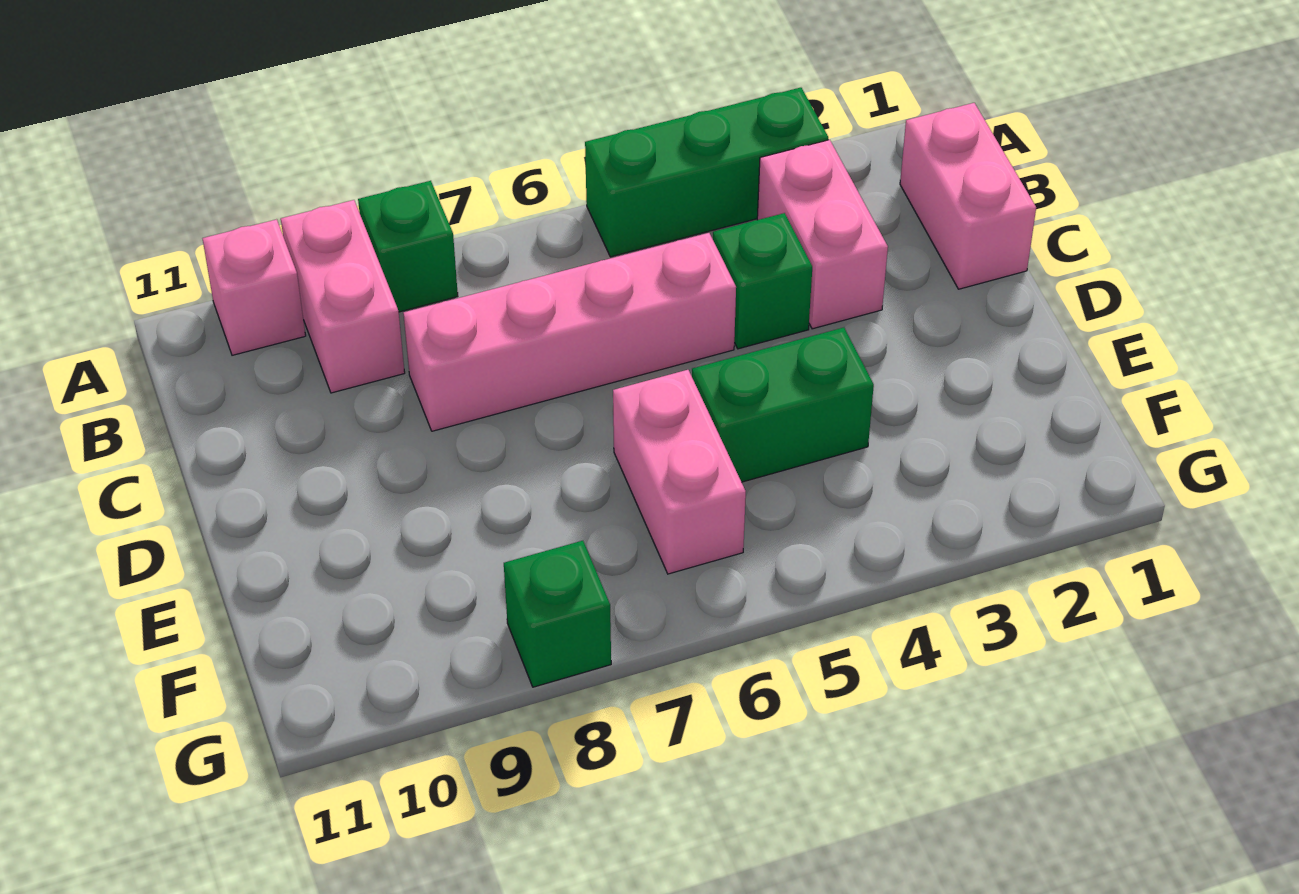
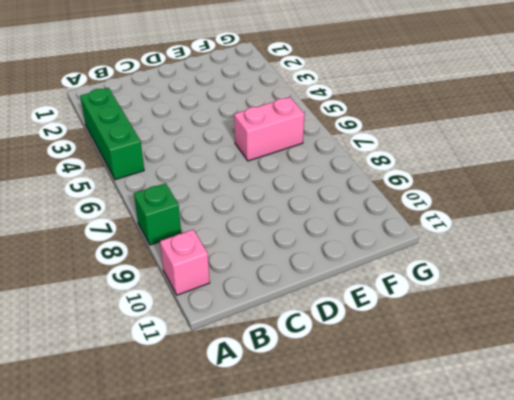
none -> pink brick A9:B9 level 1
none -> pink brick B1:C1 level 1

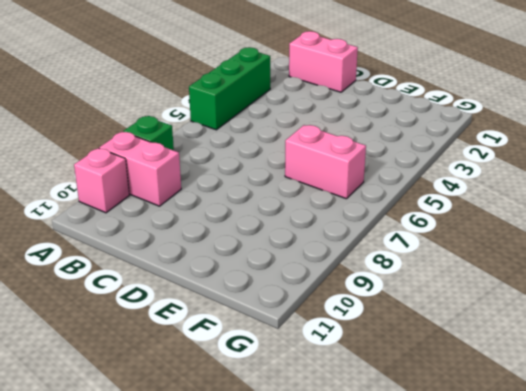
none -> pink brick B3:C3 level 1
none -> green brick C4 level 1

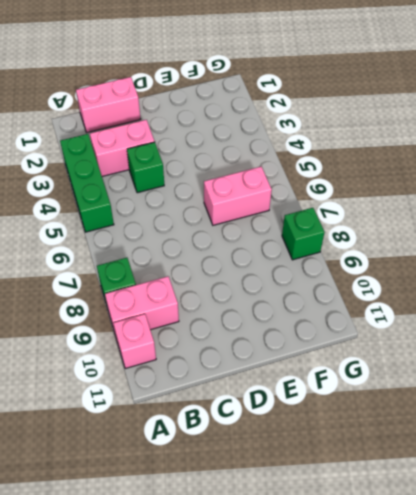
none -> pink brick C5:C8 level 1
none -> green brick E4:E5 level 1

